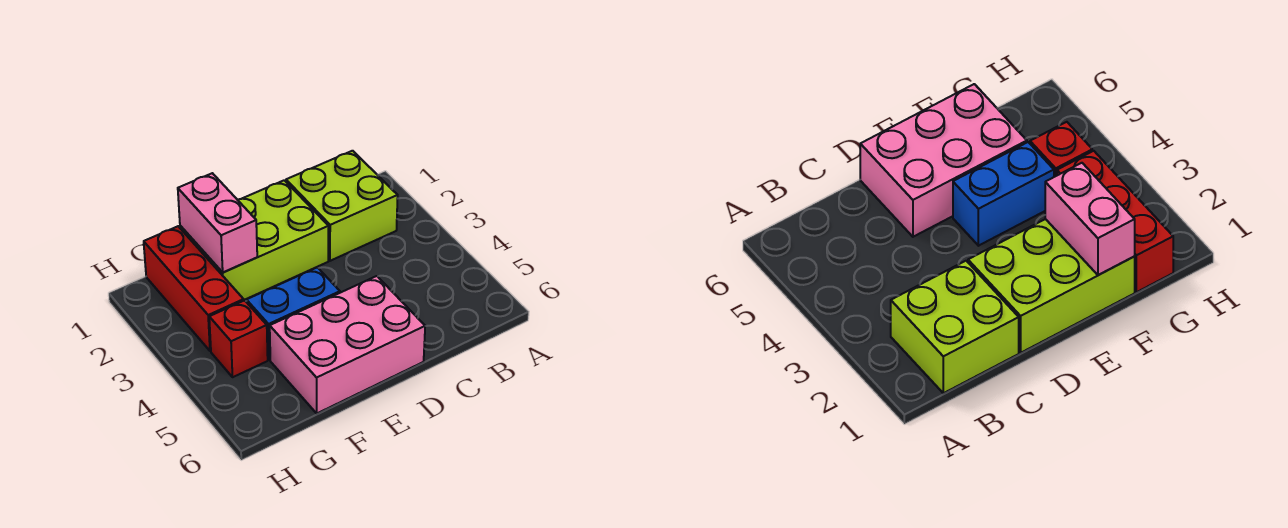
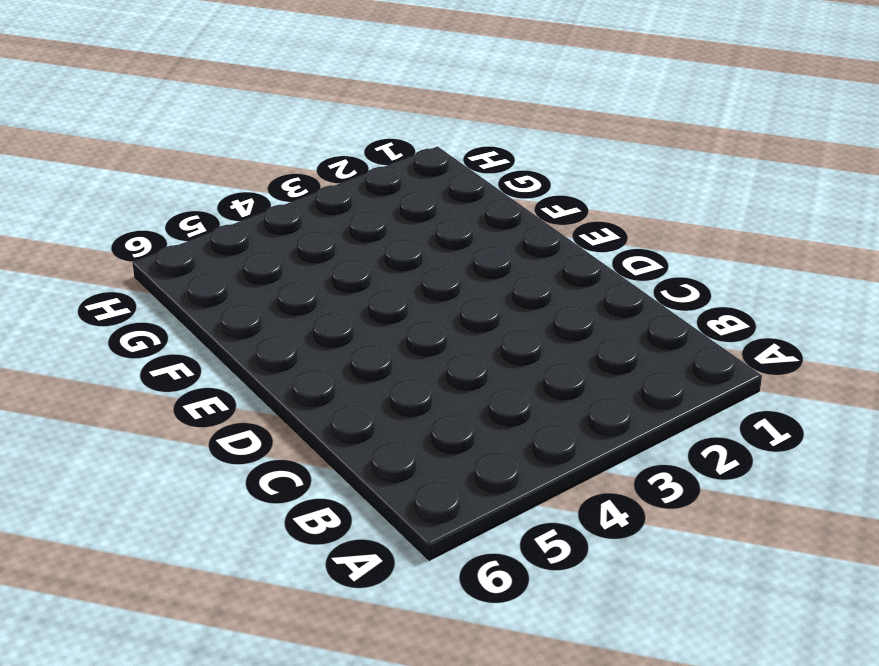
none -> lime brick B1:C2 level 1
none -> lime brick D1:F2 level 1

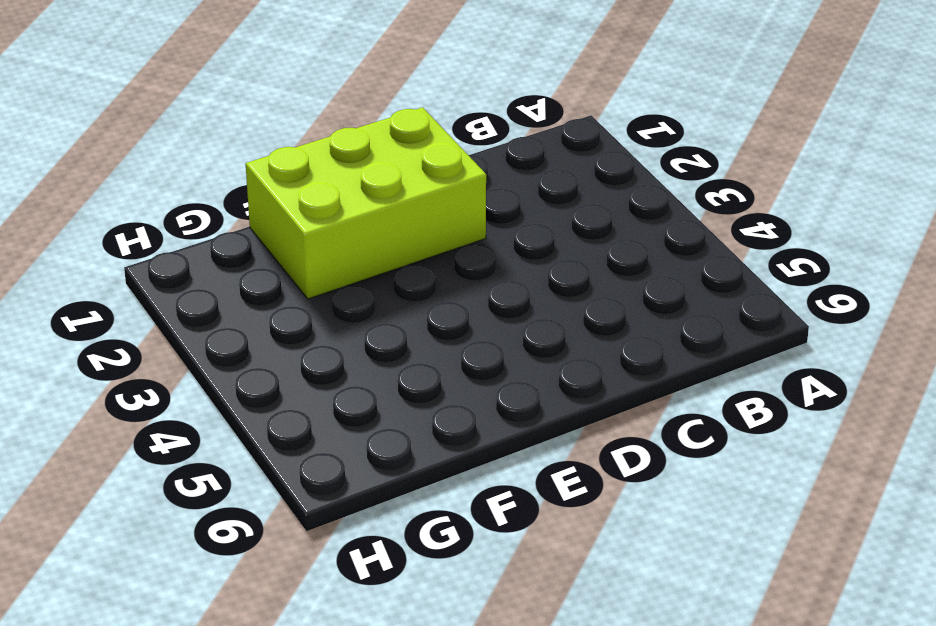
none -> lime brick B1:C2 level 1
none -> pink brick D5:F6 level 1

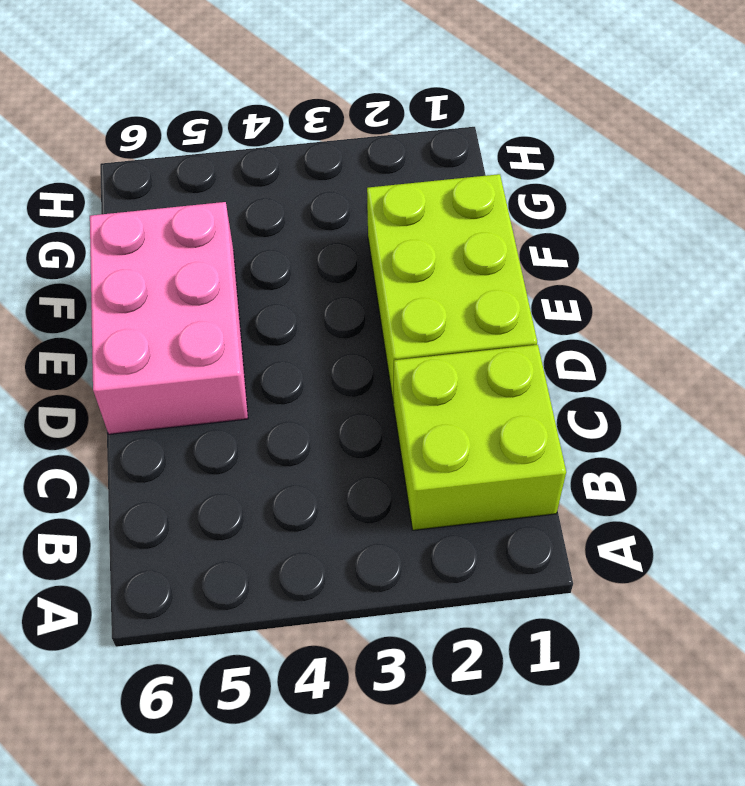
none -> blue brick E4:F4 level 1
none -> red brick G1:G3 level 1

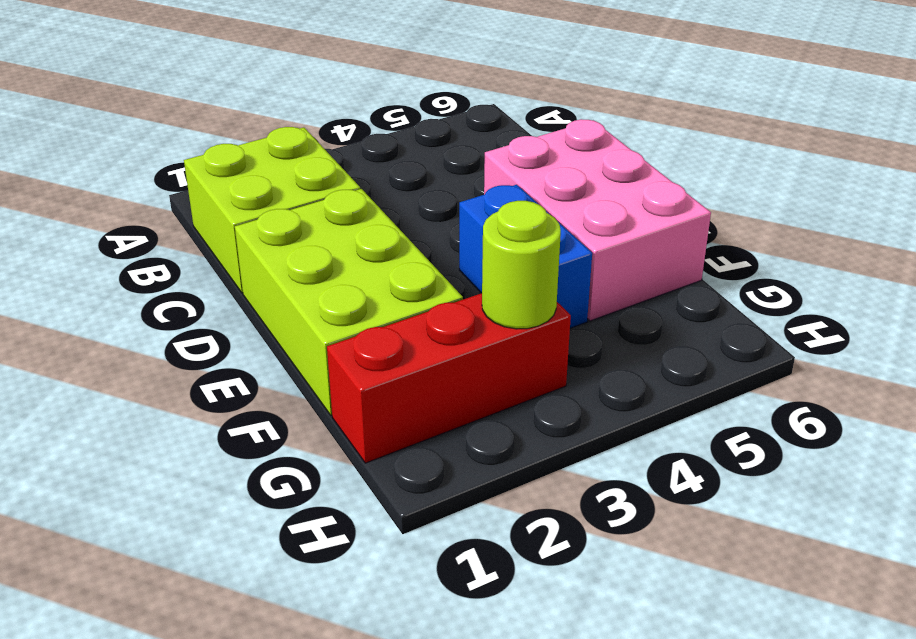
lime round brick G3 level 2 -> none
none -> red brick G4 level 1
none -> pink brick F1:F2 level 2

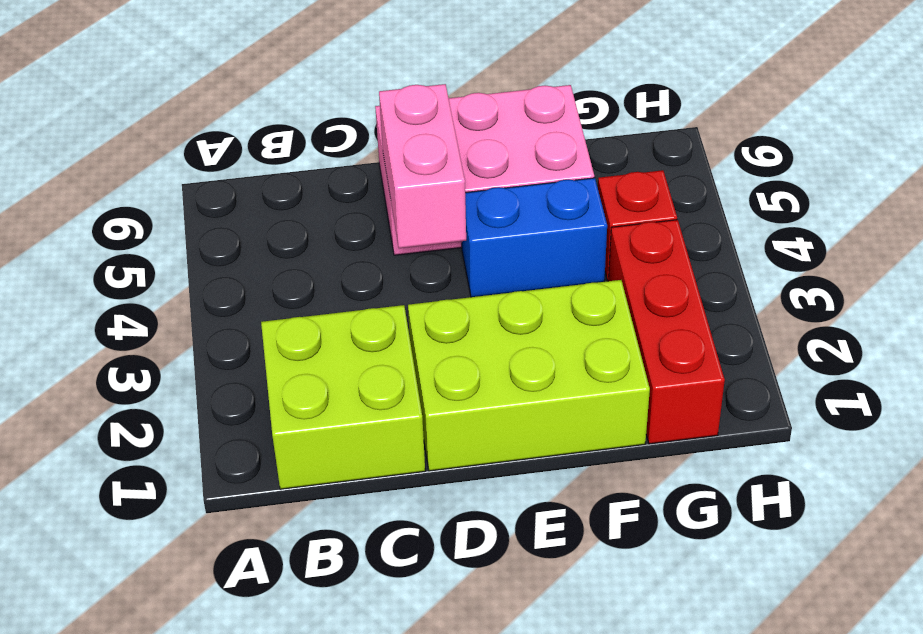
pink brick D4:D5 level 2 -> pink brick F1:F2 level 2

